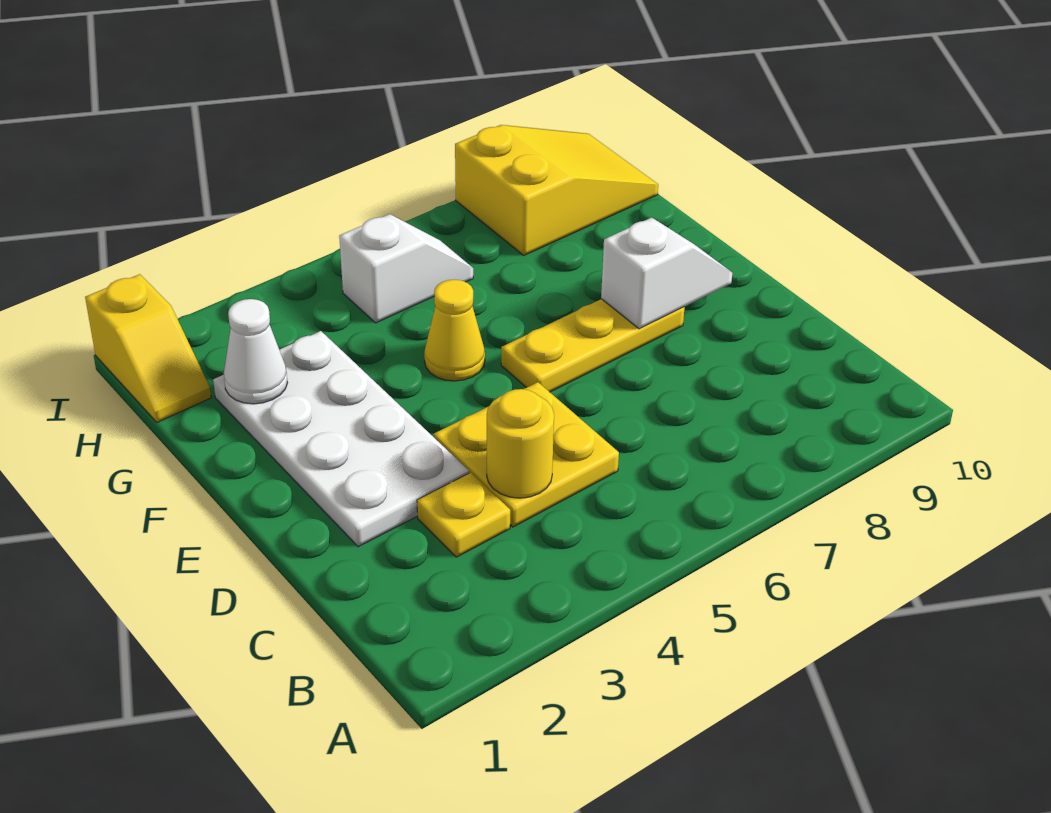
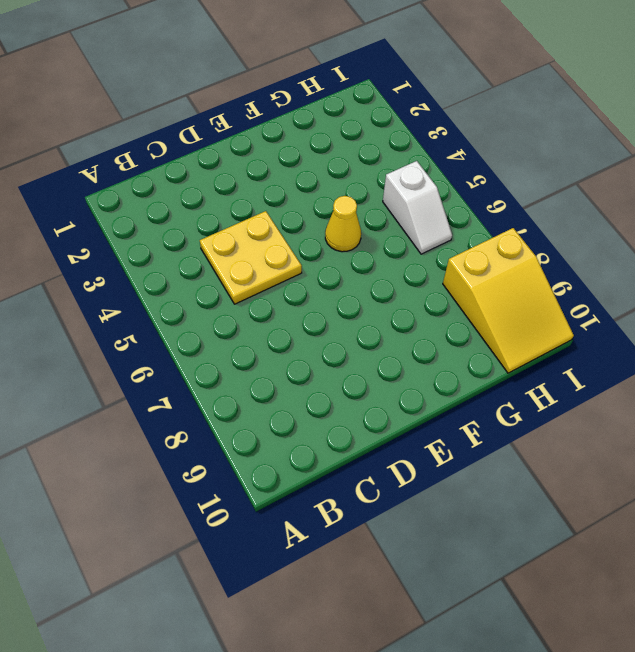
none -> yellow plate C3 level 1
none -> white plate D2:G3 level 1

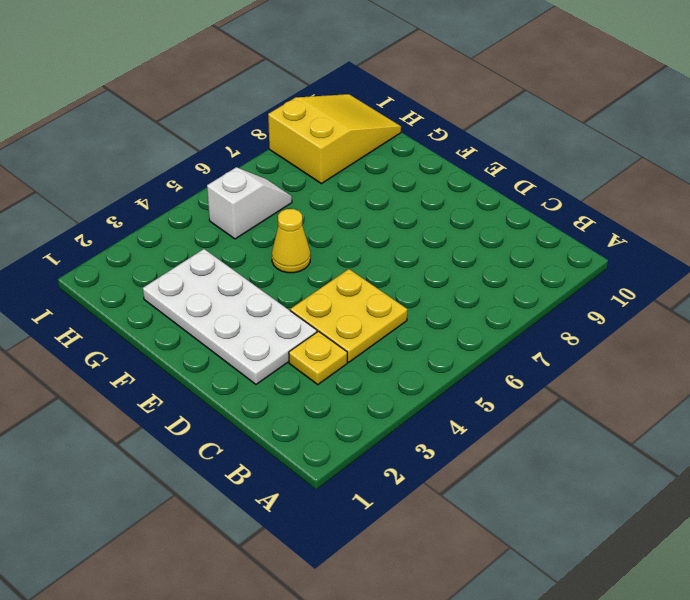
none -> yellow plate E6:E8 level 1
none -> yellow slope H1:I1 level 1 top I

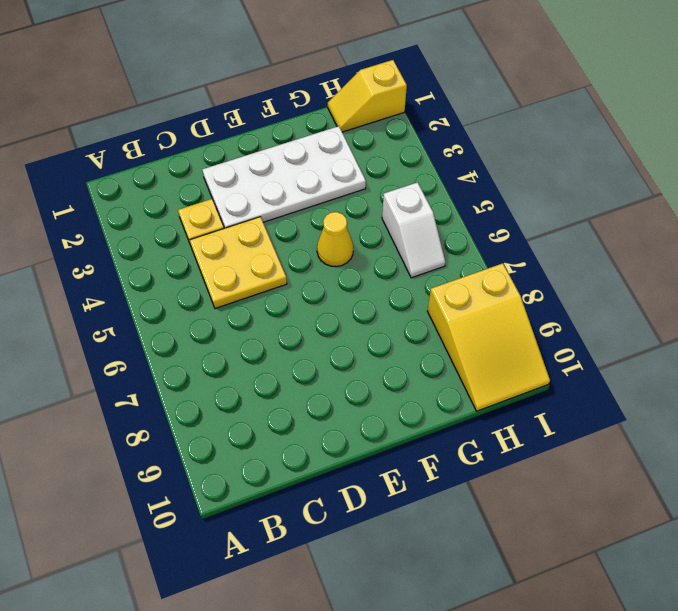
none -> yellow plate E6:E8 level 1
none -> yellow round brick C4 level 2

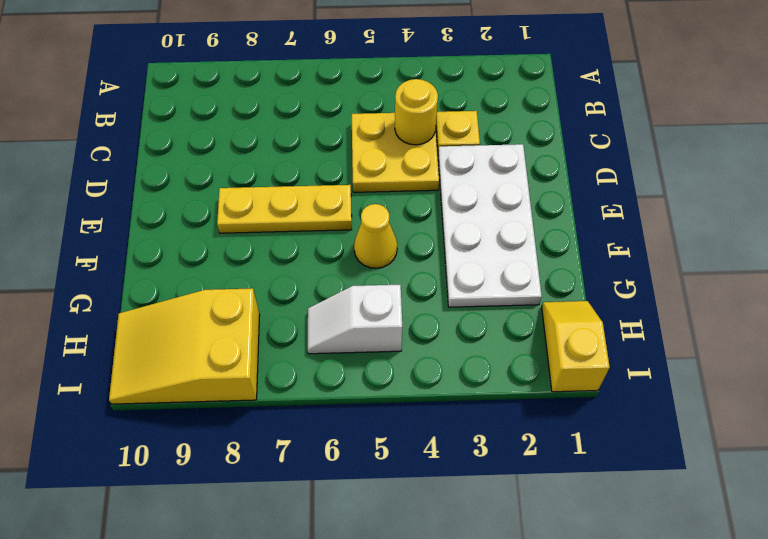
none -> white slope E8:E9 level 2 top 8
none -> white cone G2 level 2

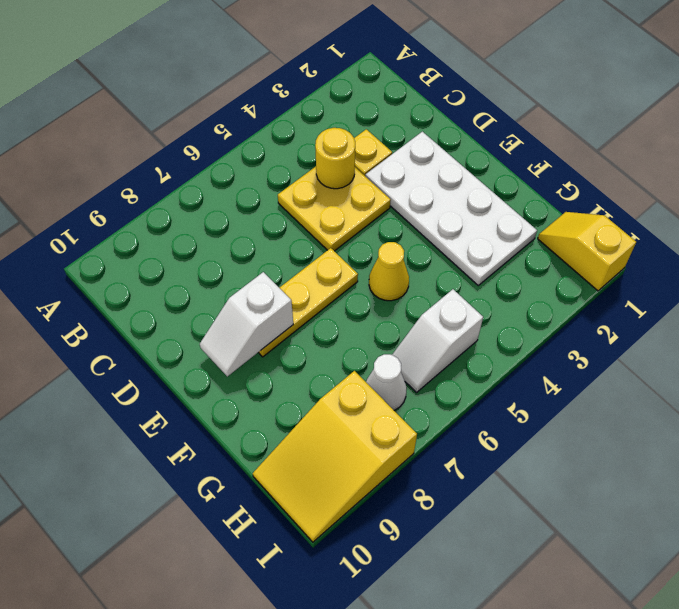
white cone H7 level 1 -> white cone G2 level 2

